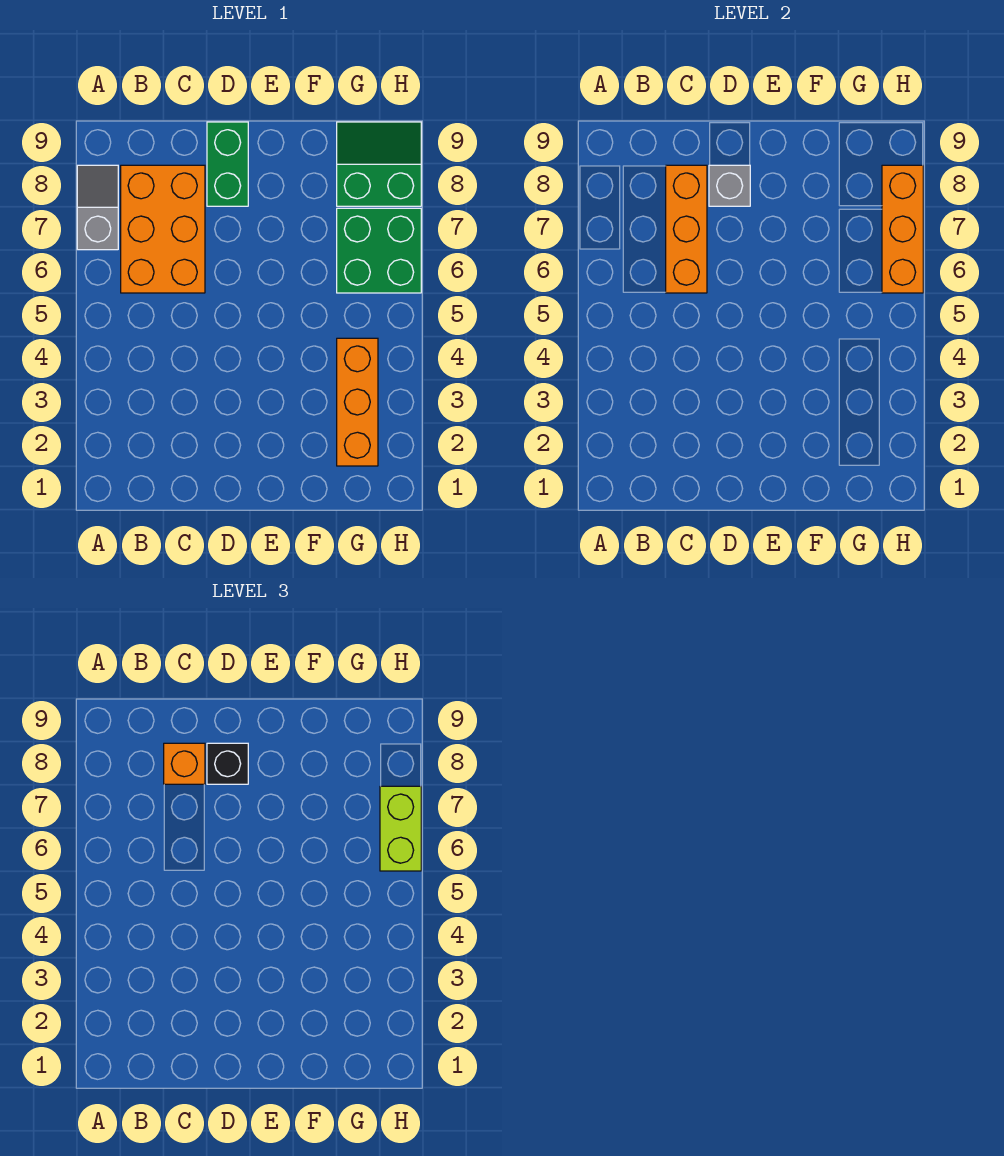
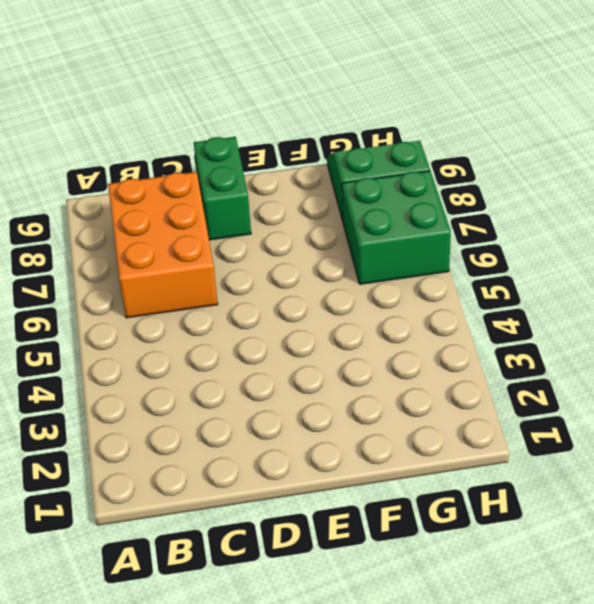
none -> grey slope A7:A8 level 1 top 7
none -> orange brick G2:G4 level 1
none -> orange brick C6:C8 level 2

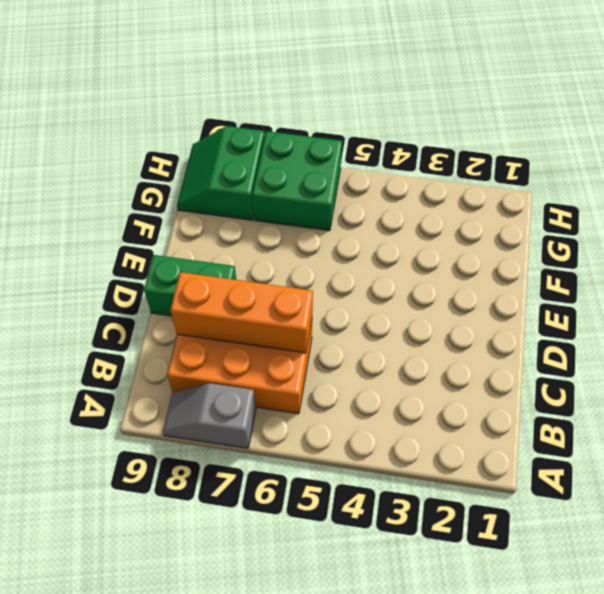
none -> orange brick G2:G4 level 1
none -> grey brick D8 level 2
none -> orange brick H6:H8 level 2

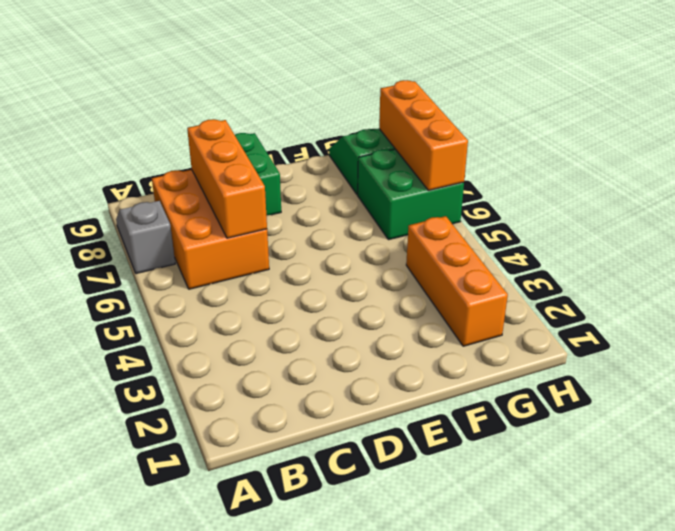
none -> grey brick D8 level 2
none -> orange brick C8 level 3
none -> black brick D8 level 3

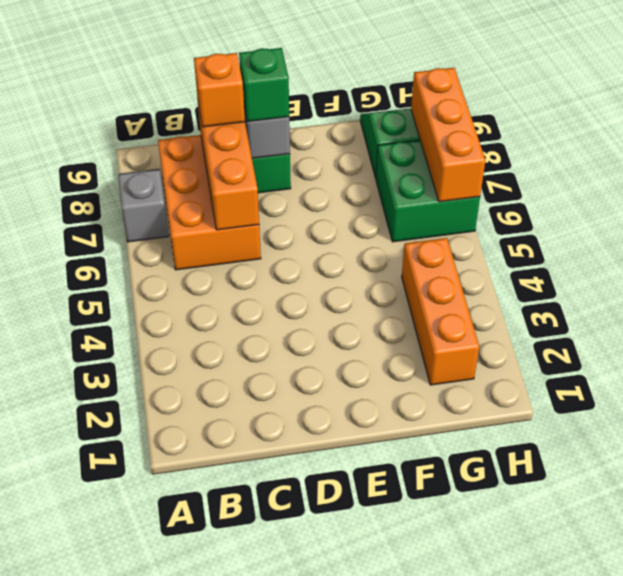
green brick D8 level 3 -> black brick D8 level 3
none -> lime brick H6:H7 level 3

